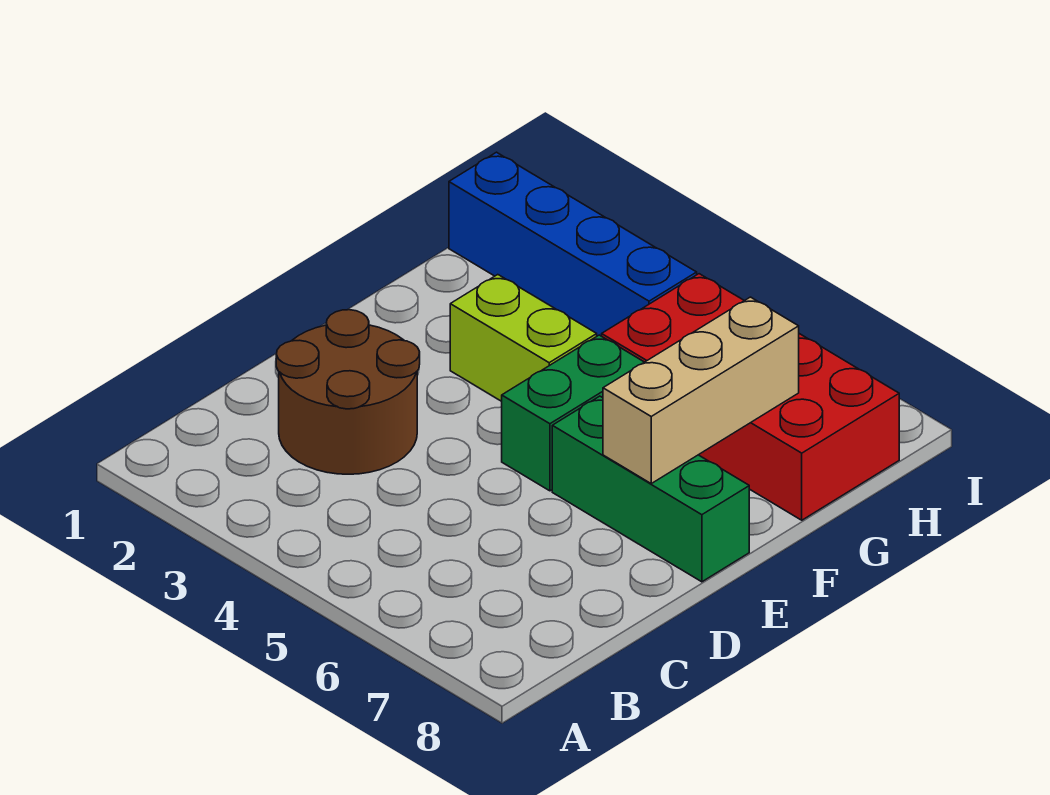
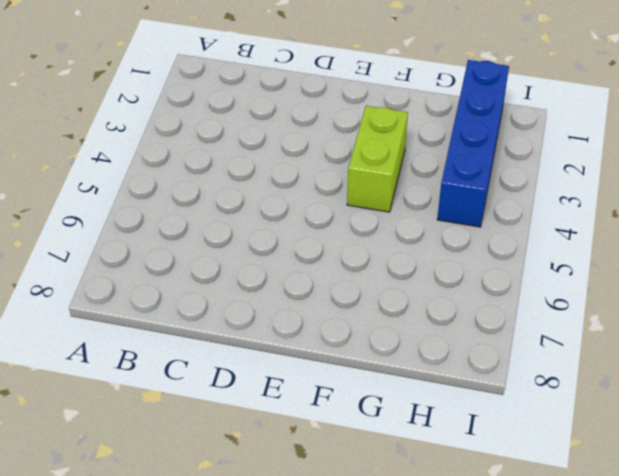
none -> brown round brick C2:D3 level 1
none -> green brick E5:F5 level 1

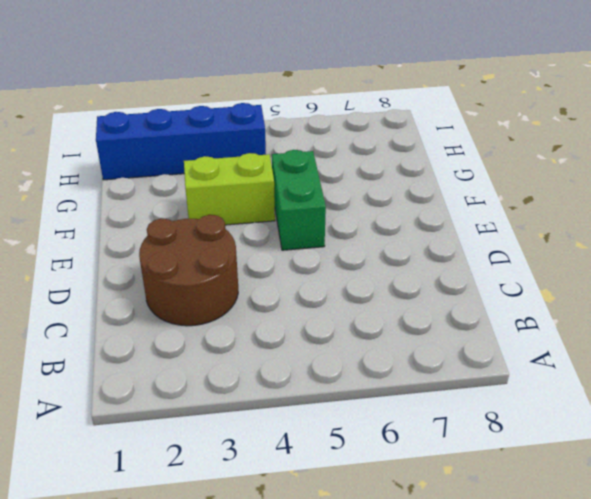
none -> green brick E6:E8 level 1
none -> red brick G5:H8 level 1

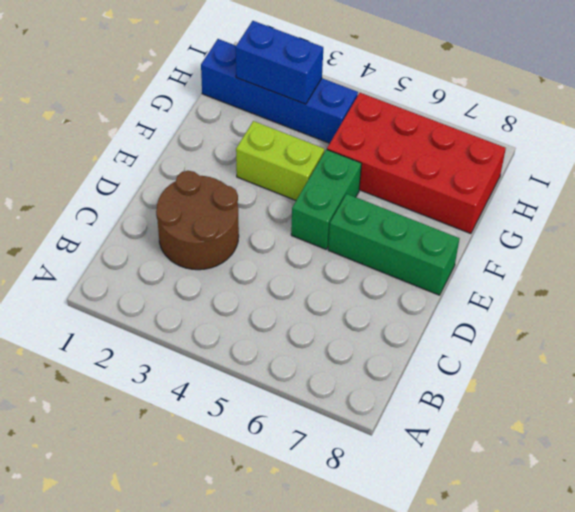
blue brick H2:H3 level 2 -> none
none -> tan brick E7:G7 level 2

